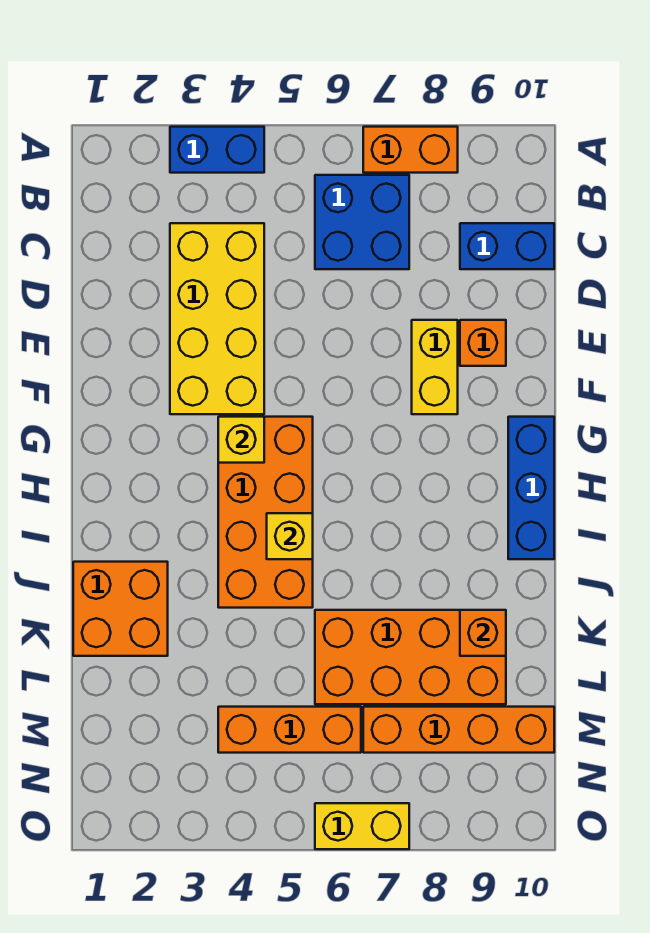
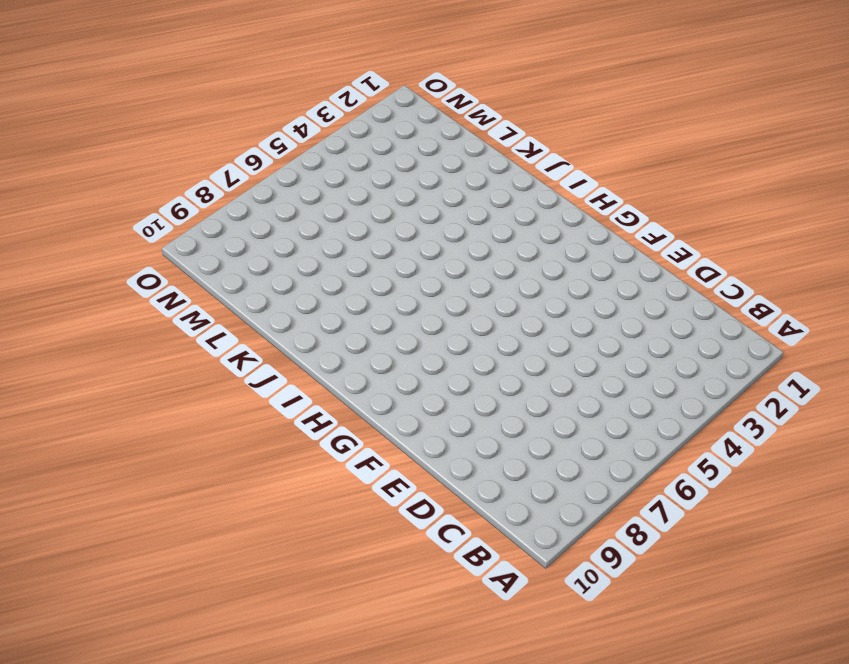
none -> blue brick A3:A4 level 1
none -> orange brick A7:A8 level 1
none -> blue brick B6:C7 level 1

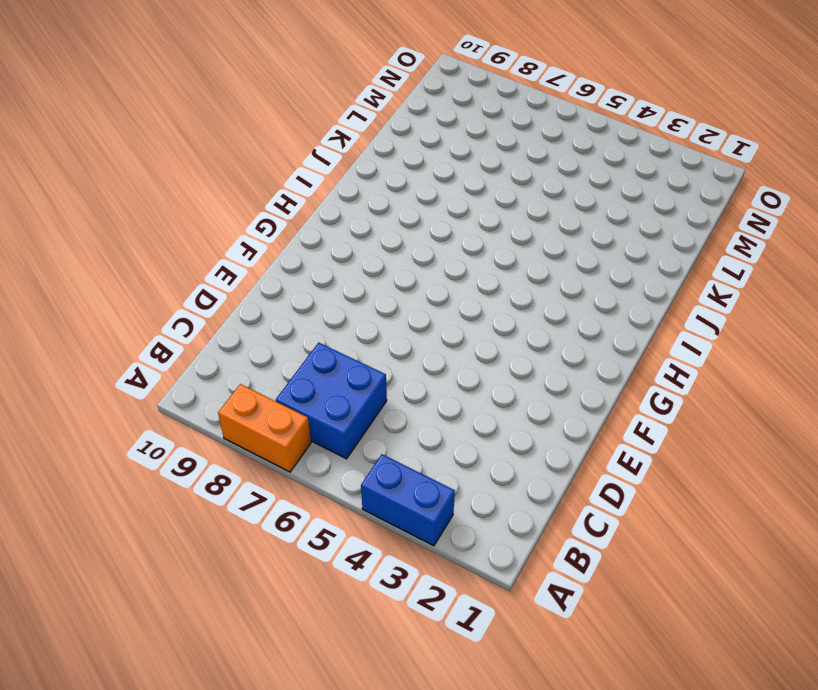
none -> yellow brick C3:F4 level 1
none -> blue brick C9:C10 level 1
none -> yellow brick E8:F8 level 1

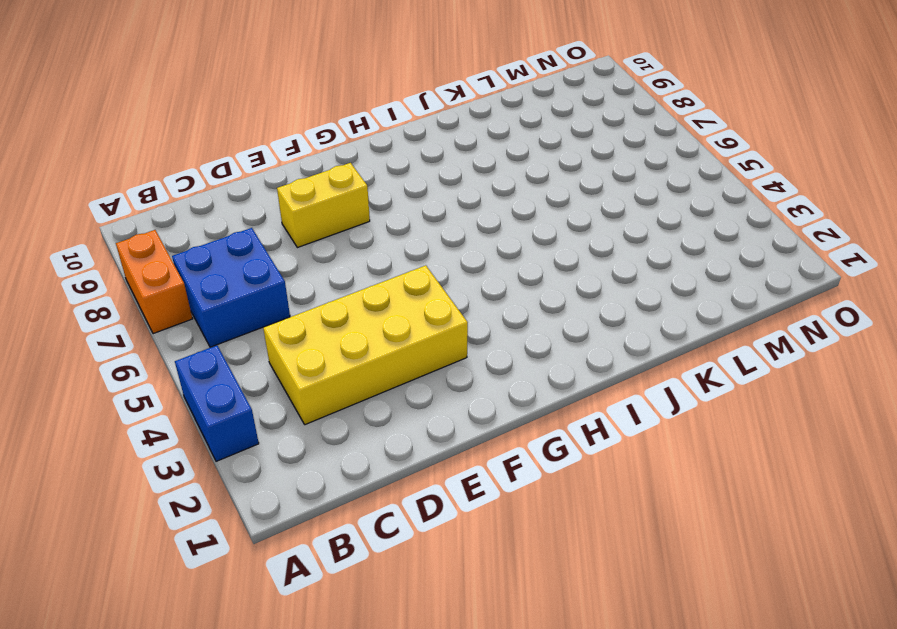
none -> blue brick C9:C10 level 1
none -> orange brick E9 level 1
none -> orange brick G4:J5 level 1

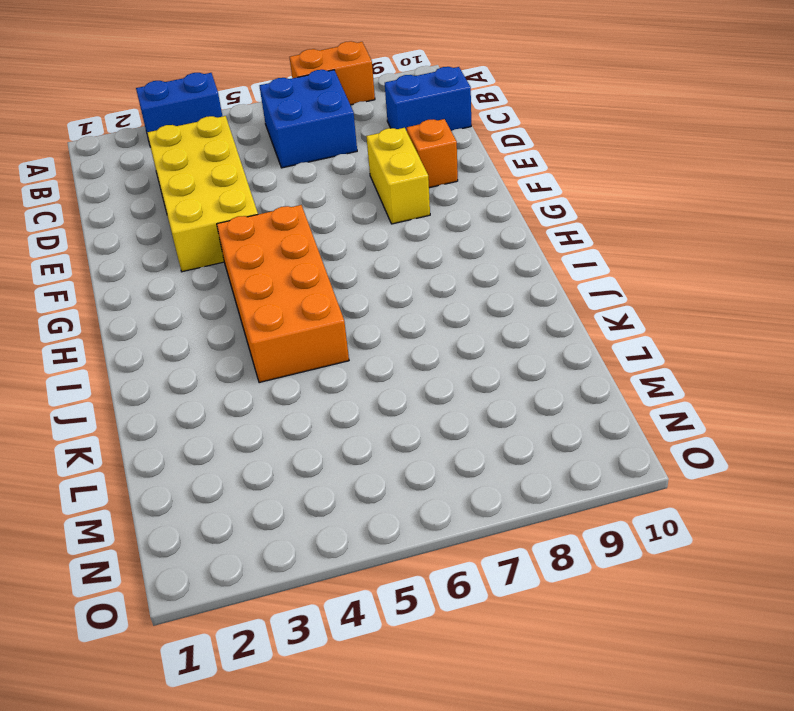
none -> blue brick G10:I10 level 1
none -> orange brick J1:K2 level 1
none -> orange brick K6:L9 level 1

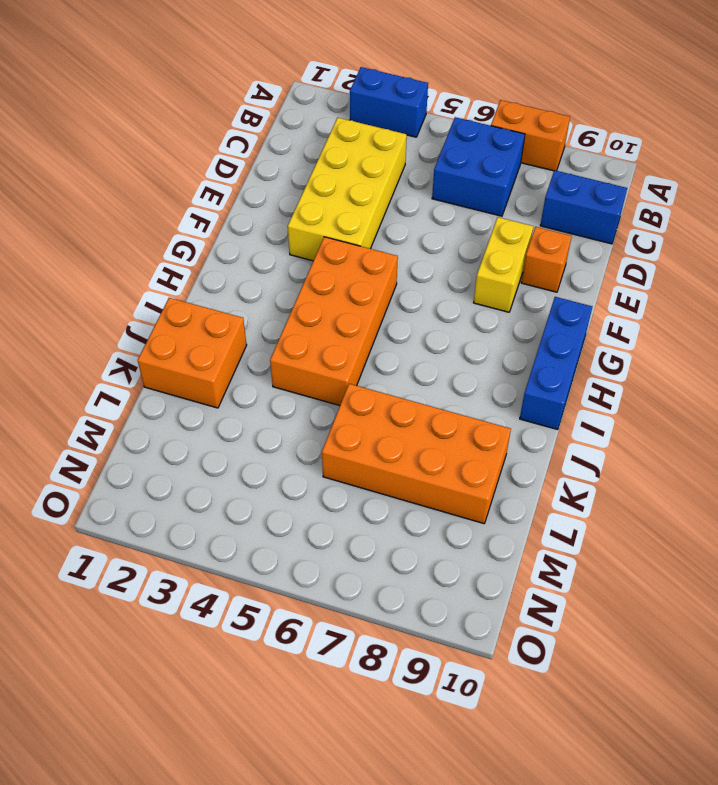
none -> orange brick M4:M6 level 1
none -> orange brick M7:M10 level 1
none -> yellow brick O6:O7 level 1

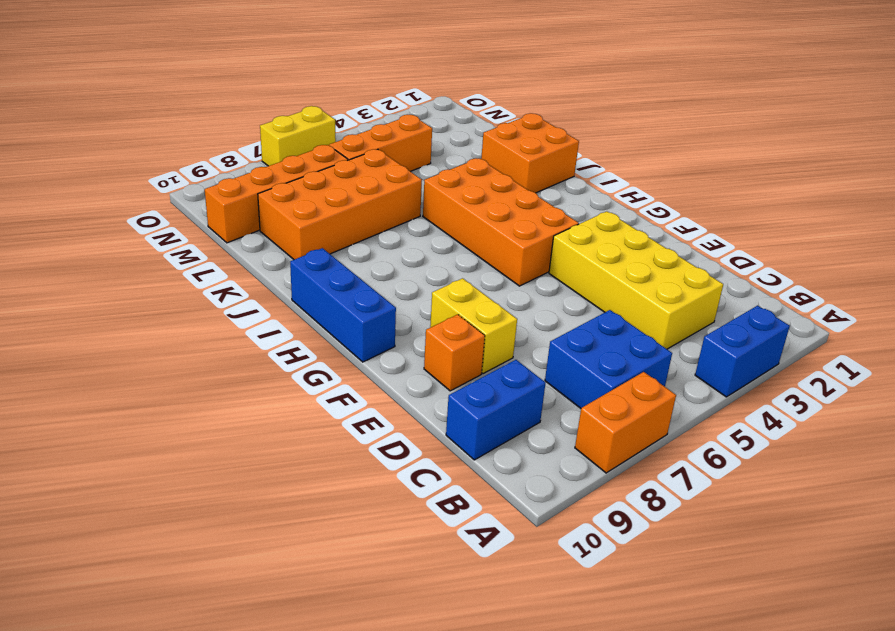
none -> yellow brick G4 level 2
none -> yellow brick I5 level 2
none -> orange brick K9 level 2

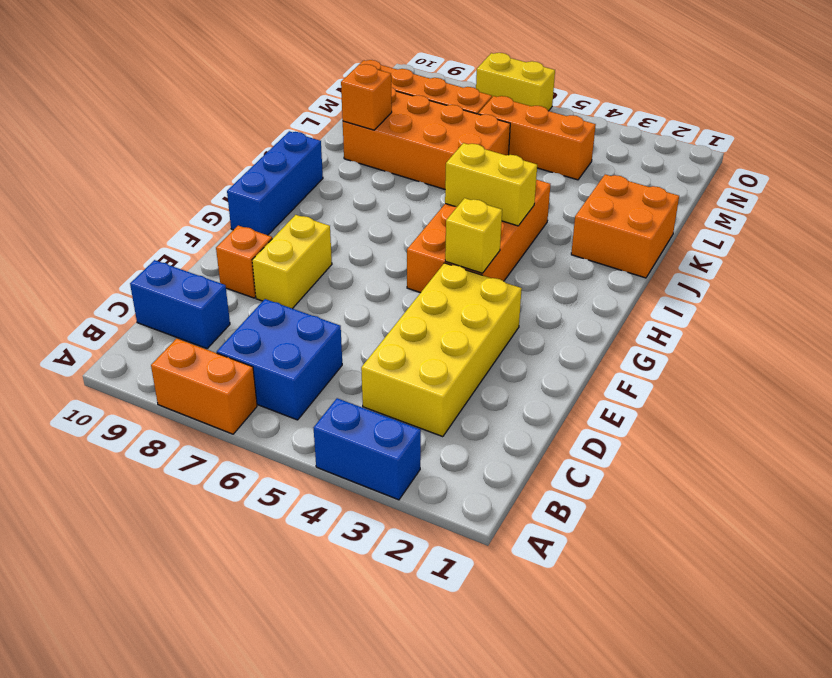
yellow brick I4:I5 level 2 -> yellow brick I5 level 2

